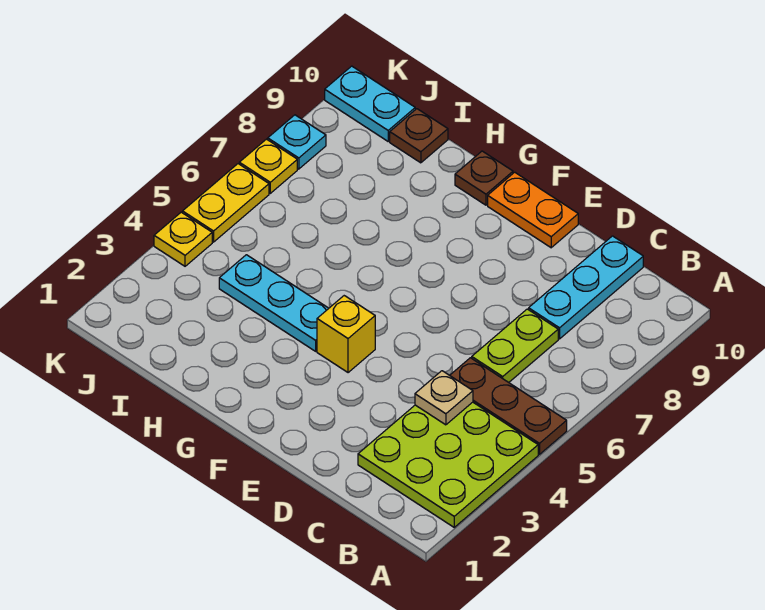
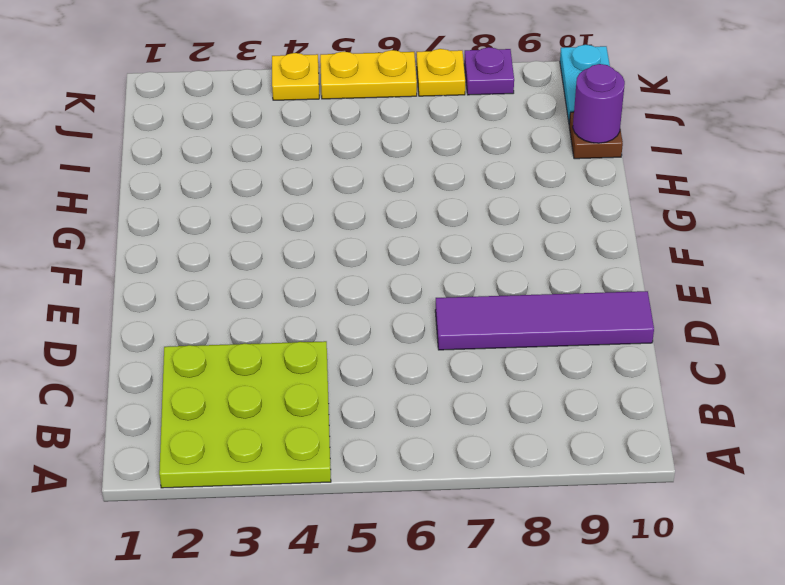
purple tile D7:D10 level 1 -> none
purple round brick I10 level 2 -> none
purple plate K8 level 1 -> cyan plate K8 level 1
none -> brown plate A5:C5 level 1
none -> lime plate C6:C7 level 1
none -> cyan plate C8:C10 level 1

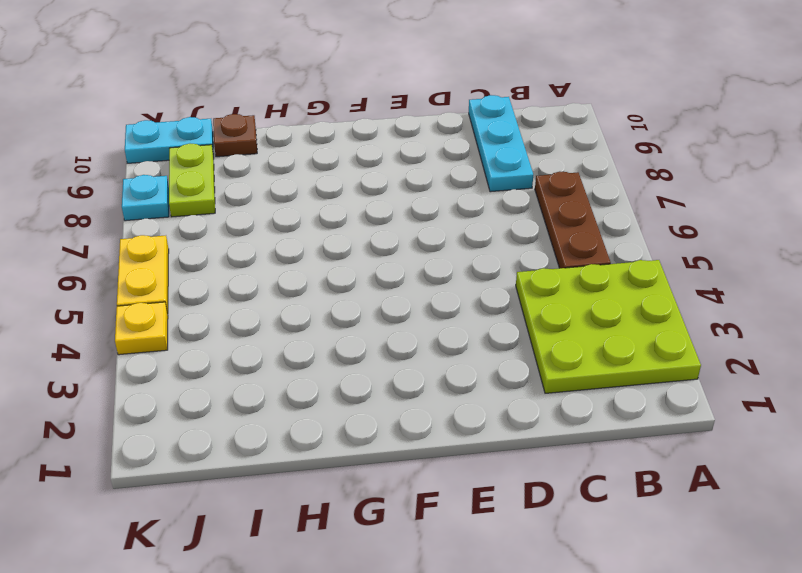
brown plate B5:B7 level 1 -> brown plate A5:C5 level 1
lime plate J8:J9 level 1 -> lime plate C6:C7 level 1
none -> orange plate E10:F10 level 1
none -> yellow brick F4 level 1
none -> cyan plate G4:I4 level 1

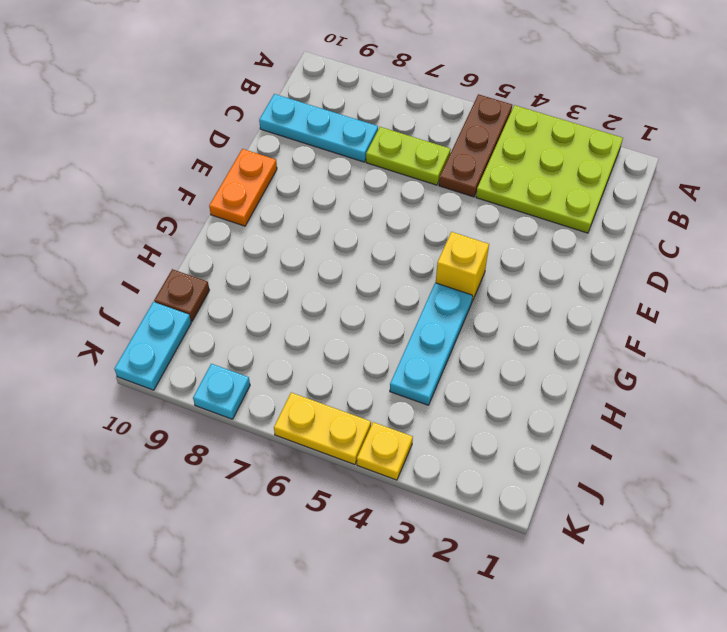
none -> brown plate G10 level 1
none -> yellow plate K7 level 1
none -> tan plate C4 level 2

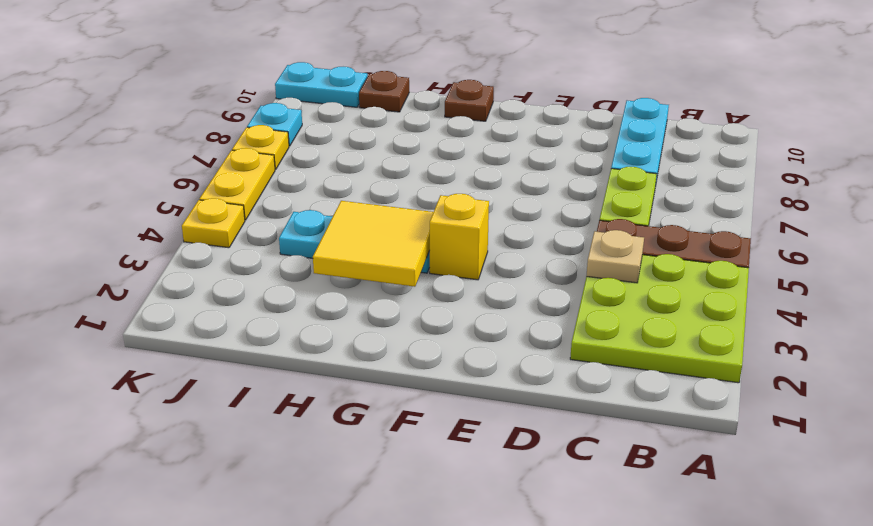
yellow tile G3:H4 level 2 -> none
none -> orange plate E10:F10 level 1

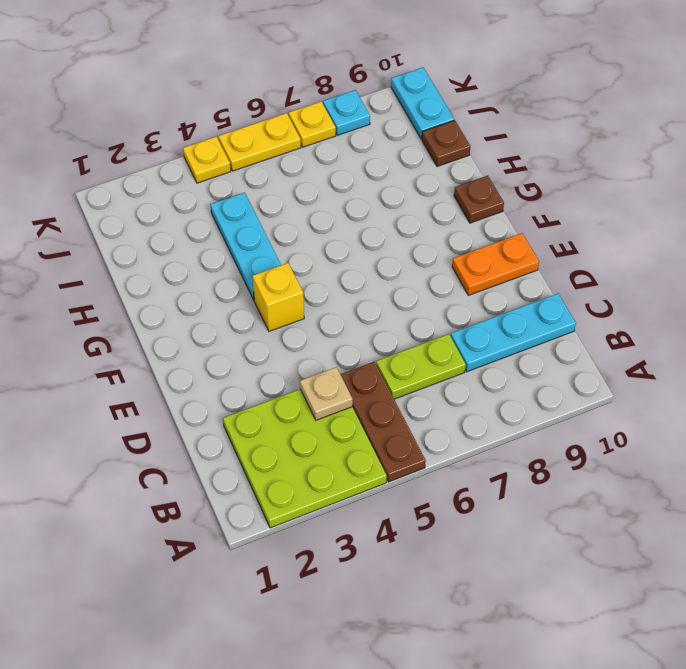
orange plate E9:E10 level 1 -> orange plate E10:F10 level 1

